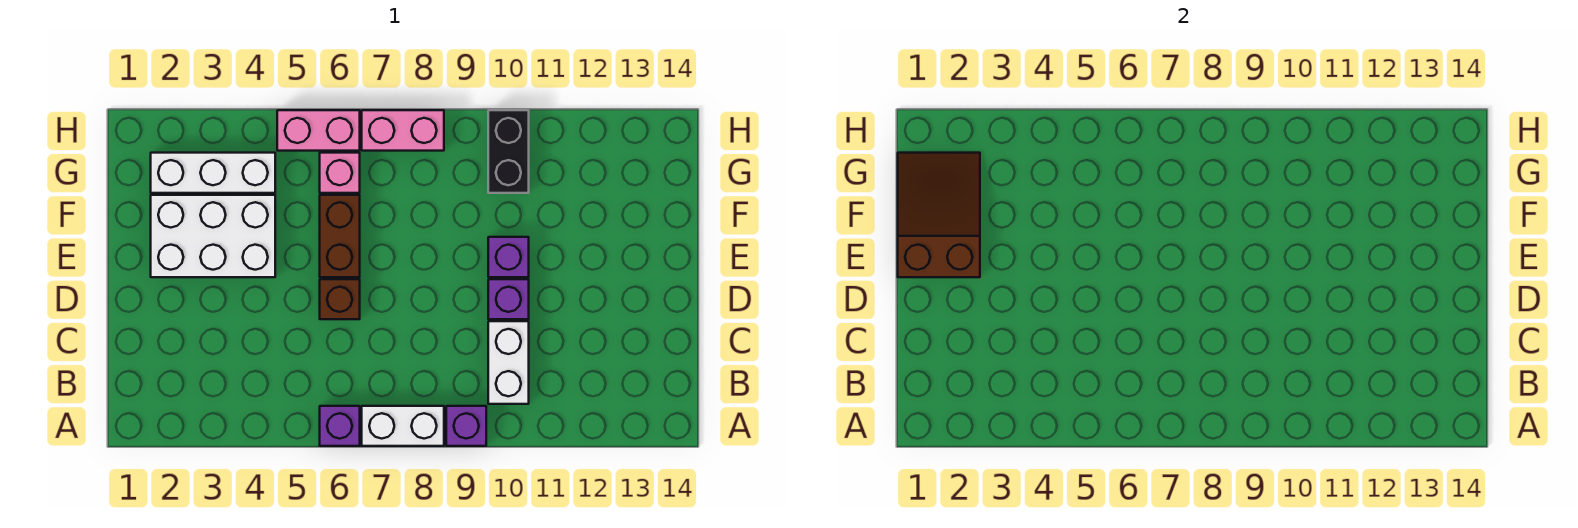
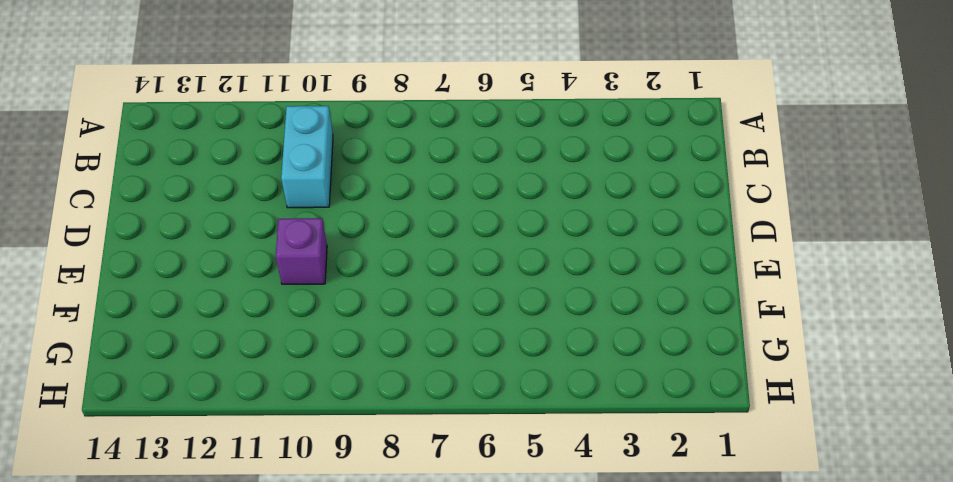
cyan brick B10:C10 level 1 -> white brick B10:C10 level 1
none -> purple brick A6 level 1
none -> white brick A7:A8 level 1
none -> purple brick A9 level 1

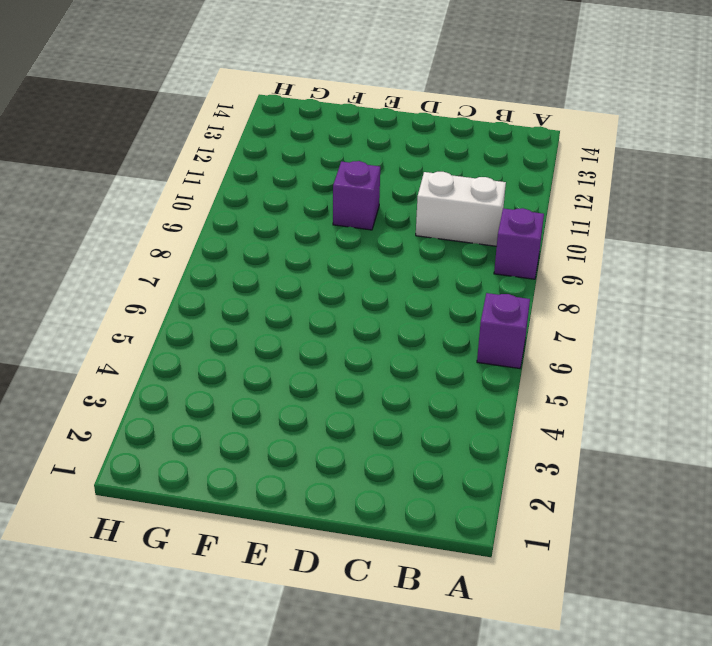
none -> white brick A7:A8 level 1
none -> brown brick D6 level 1
none -> purple brick D10 level 1

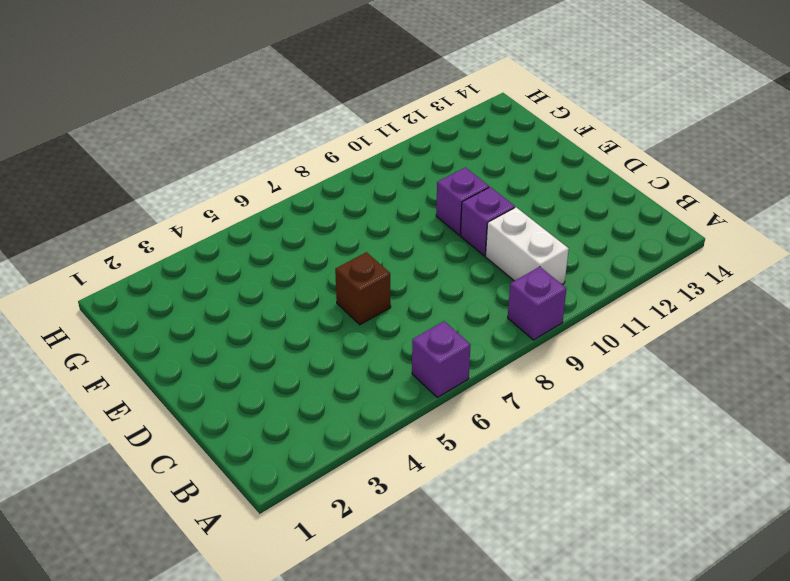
none -> white brick A7:A8 level 1
none -> white brick E2:F4 level 1
none -> brown brick E6:F6 level 1

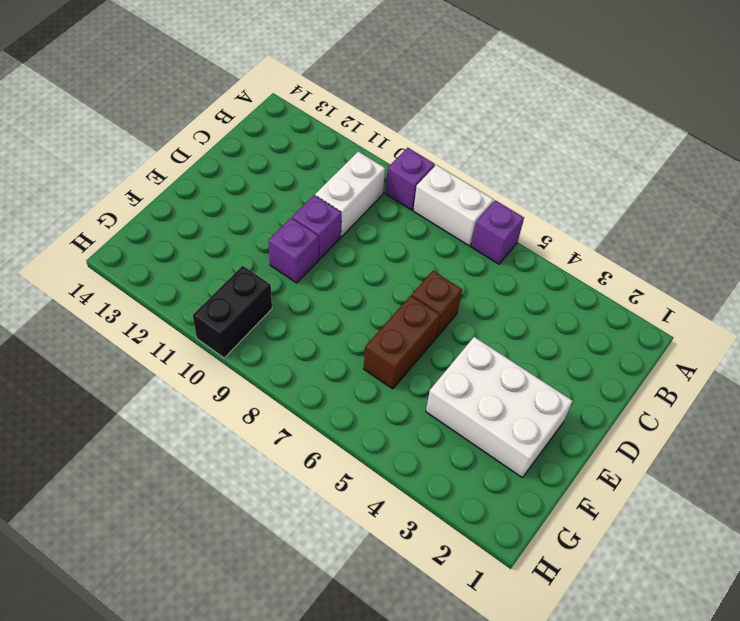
none -> white brick G2:G4 level 1
none -> pink brick G6 level 1
none -> pink brick H5:H6 level 1

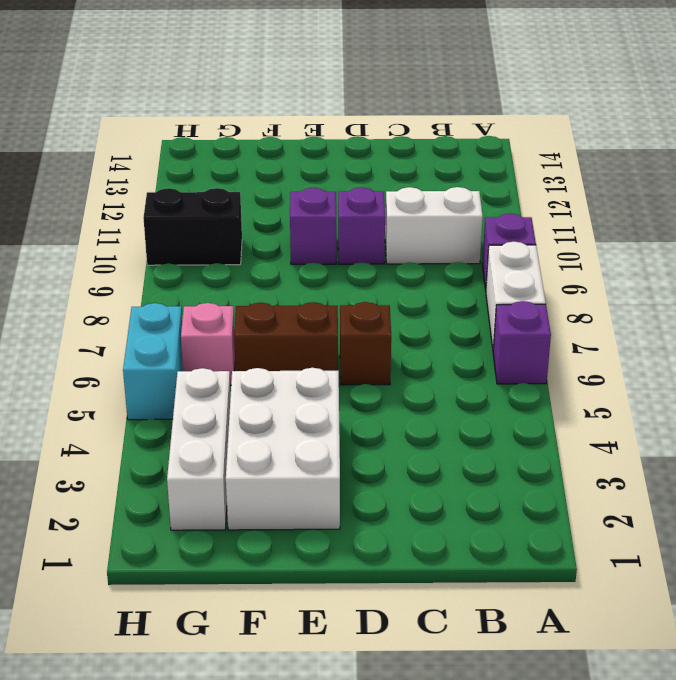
cyan brick H5:H6 level 1 -> pink brick H5:H6 level 1
none -> pink brick H7:H8 level 1
none -> brown slope E1:G2 level 2 top E

